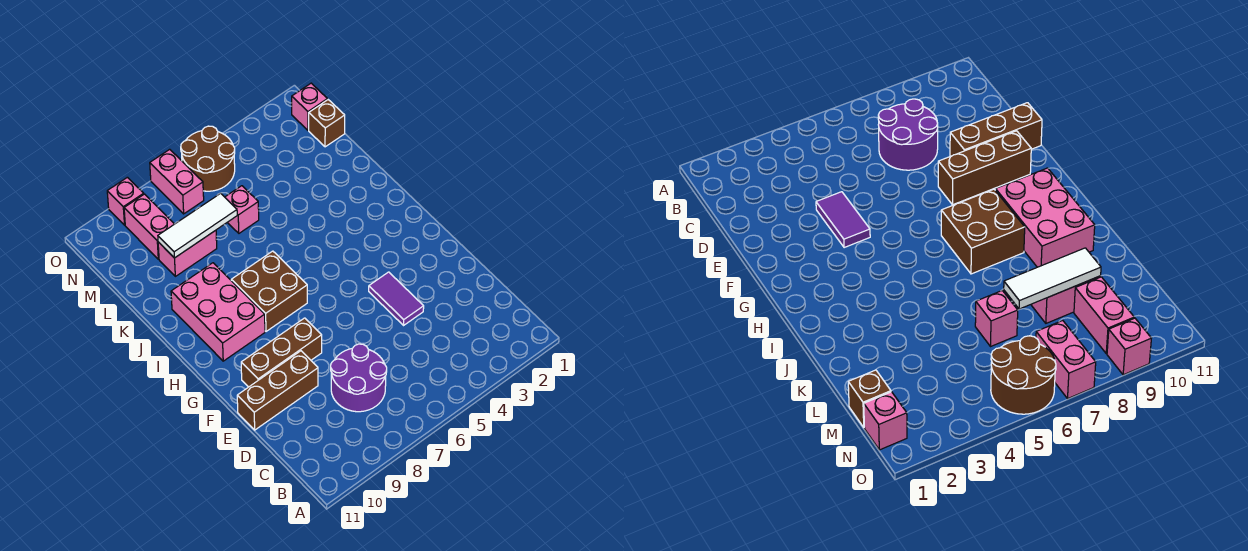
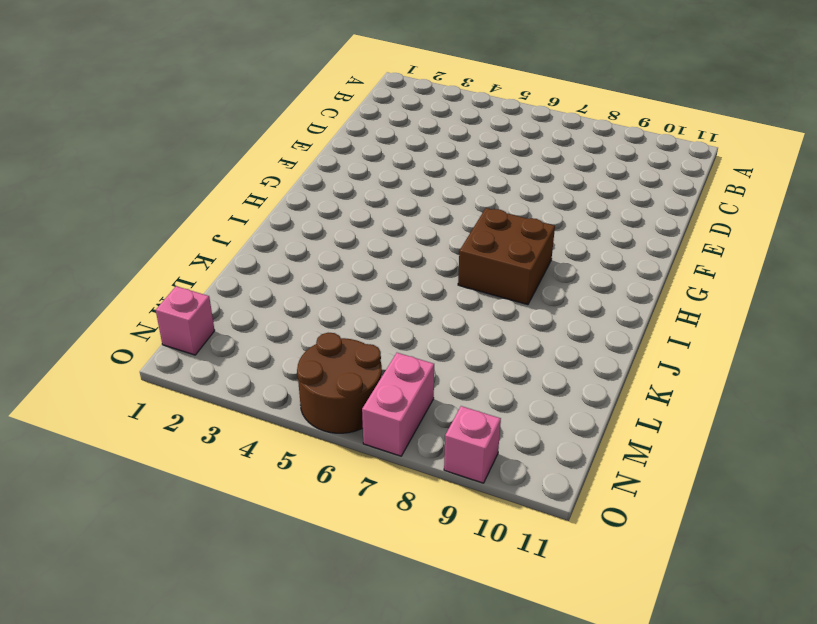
none -> purple round brick C7:D8 level 1
none -> purple tile E4:F4 level 1
none -> brown brick E9:E11 level 1

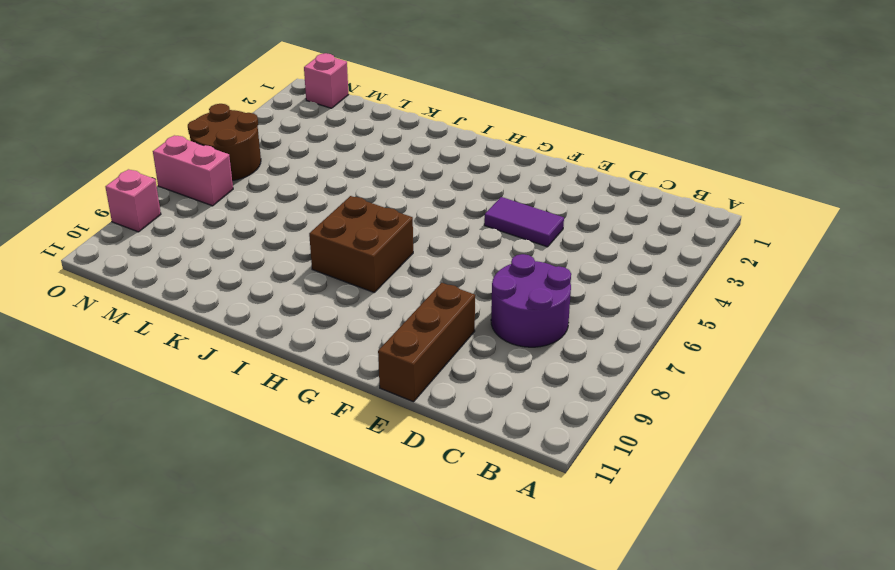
none -> brown brick F8:F10 level 1
none -> pink brick H9:J10 level 1
none -> pink brick L6 level 1

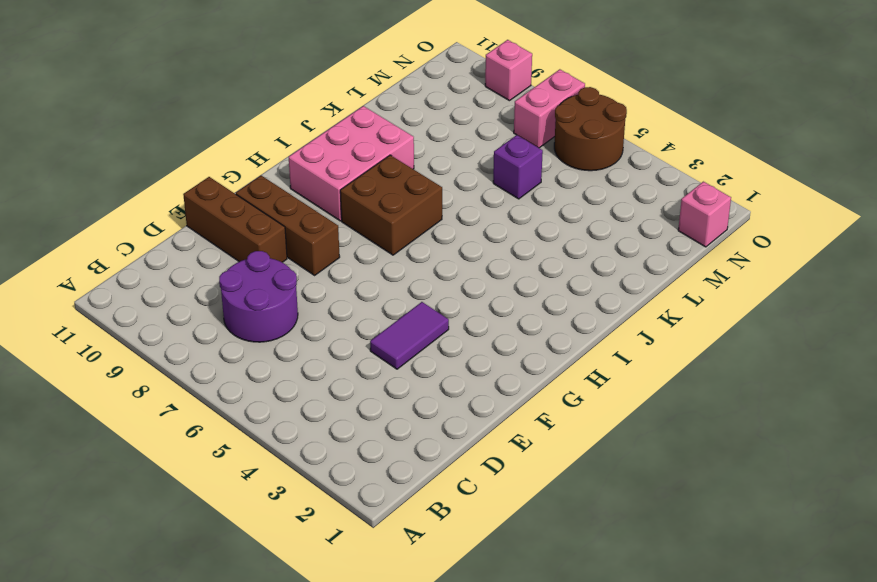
purple brick L6 level 1 -> pink brick L6 level 1
none -> pink brick L8:L9 level 1
none -> brown brick M1 level 1
none -> pink brick M9:N9 level 1

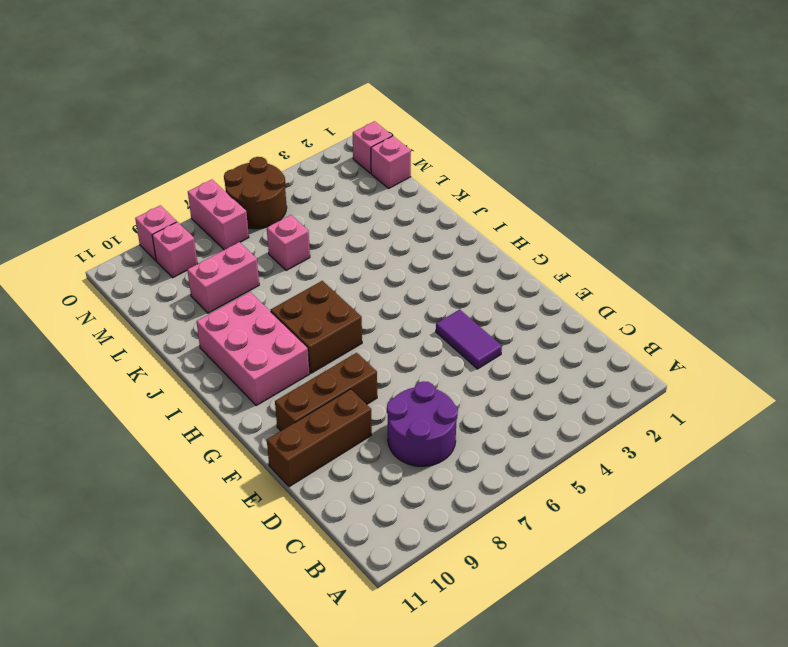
pink brick M1 level 1 -> brown brick M1 level 1
pink brick N9 level 1 -> pink brick M9:N9 level 1
none -> white tile L7:L9 level 2

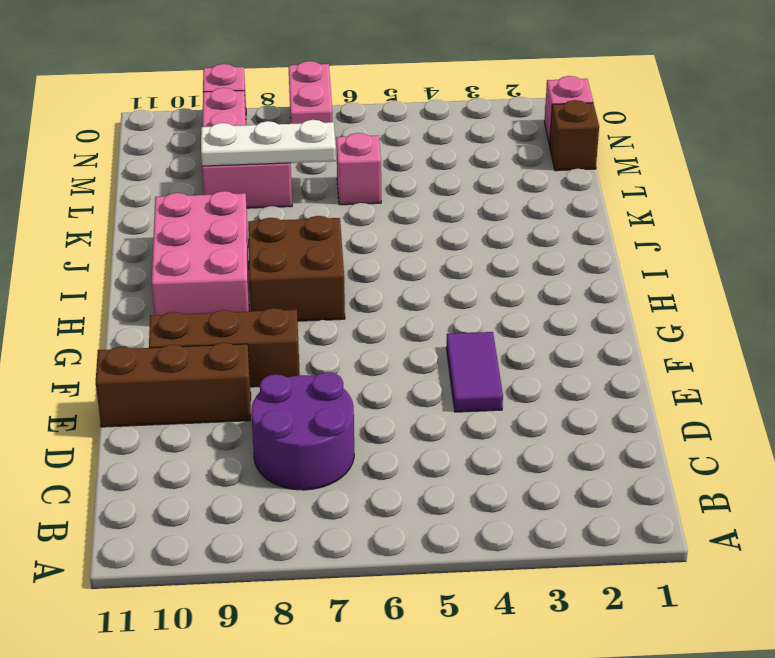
white plate L7:L9 level 2 -> white tile L7:L9 level 2
none -> brown round brick N5:O6 level 1

